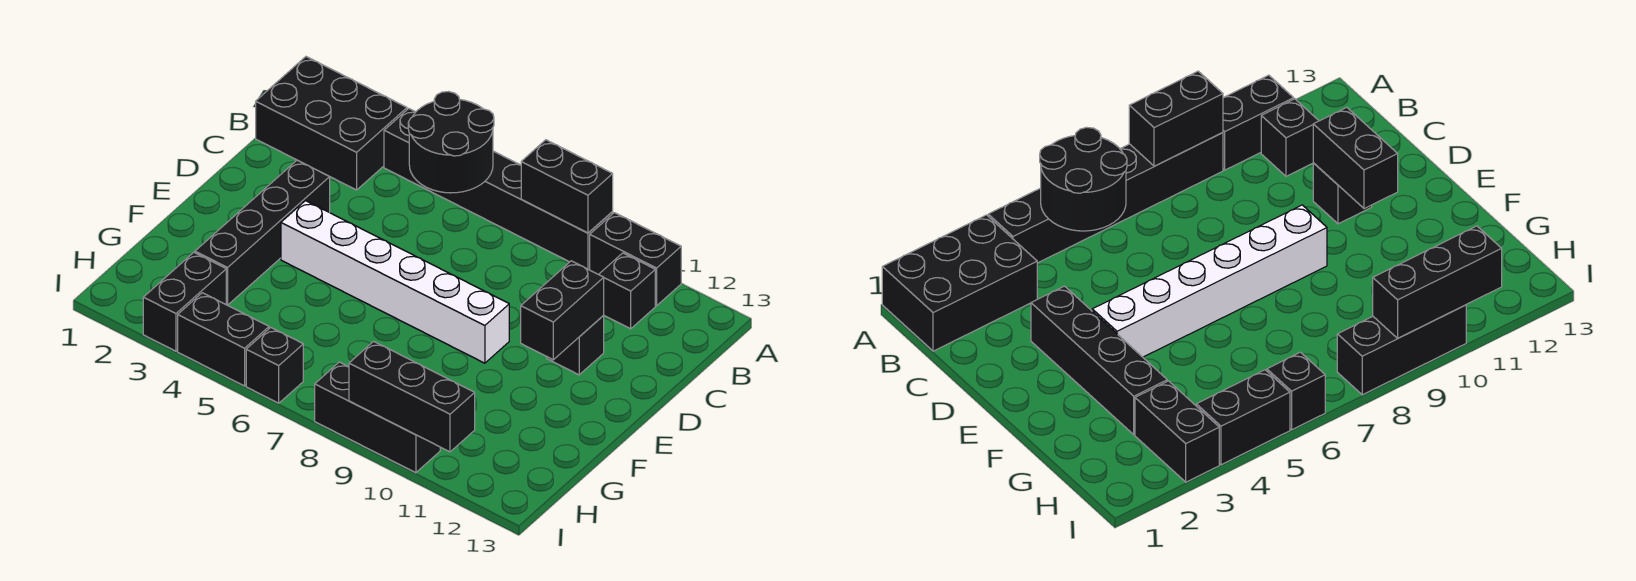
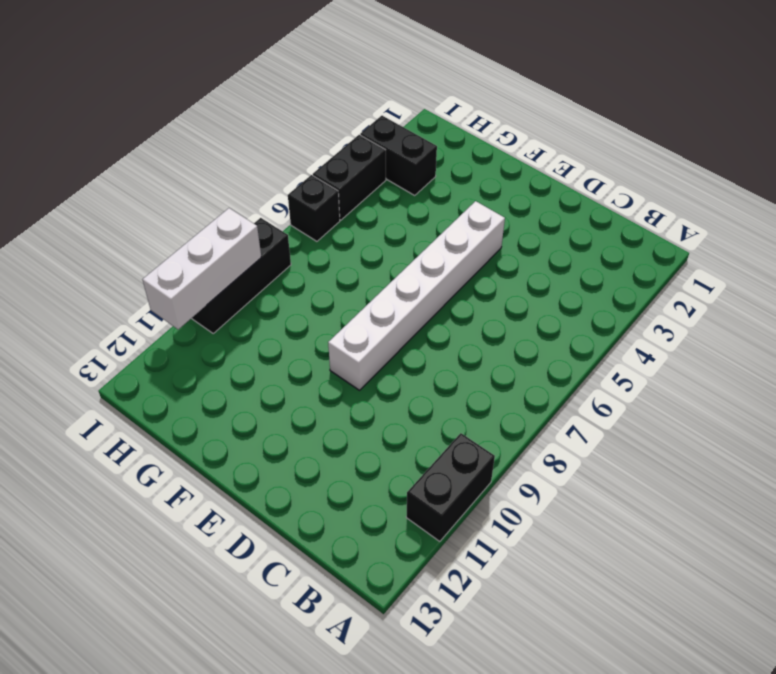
white brick I9:I11 level 2 -> black brick I9:I11 level 2
none -> black brick A1:B3 level 1
none -> black brick A4:A9 level 1
none -> black brick B11 level 1

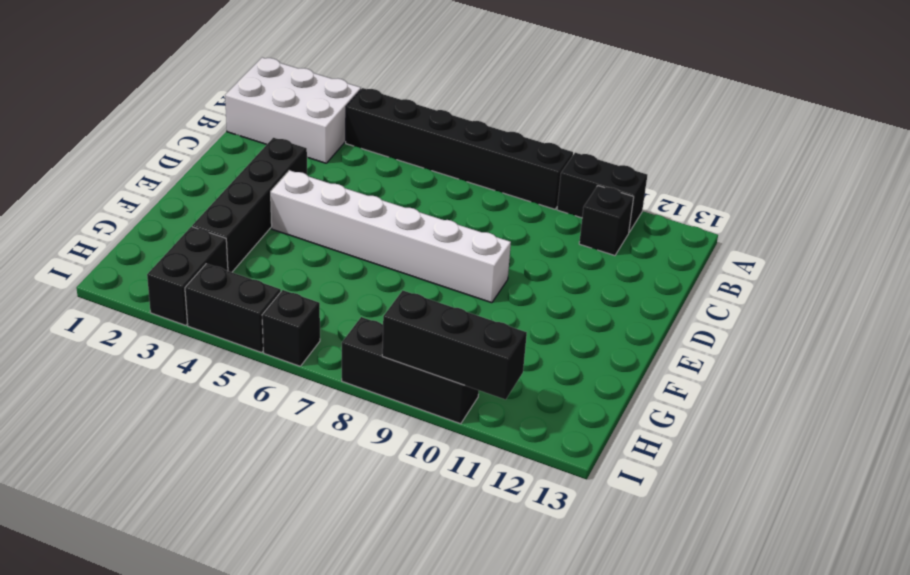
white brick A1:B3 level 1 -> black brick A1:B3 level 1
none -> black brick D11 level 1
none -> black round brick A5:B6 level 2
none -> black brick A8:A9 level 2

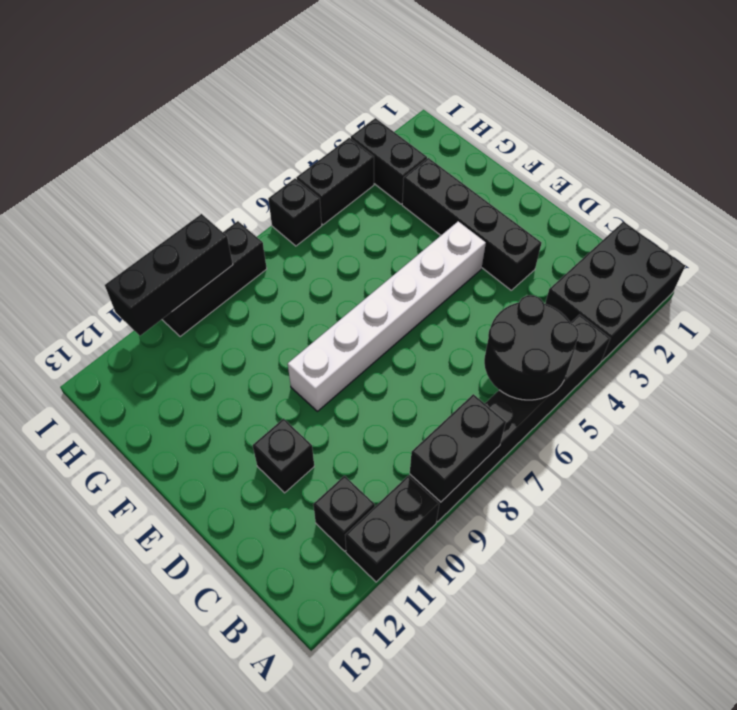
none -> black brick D11:E11 level 2

